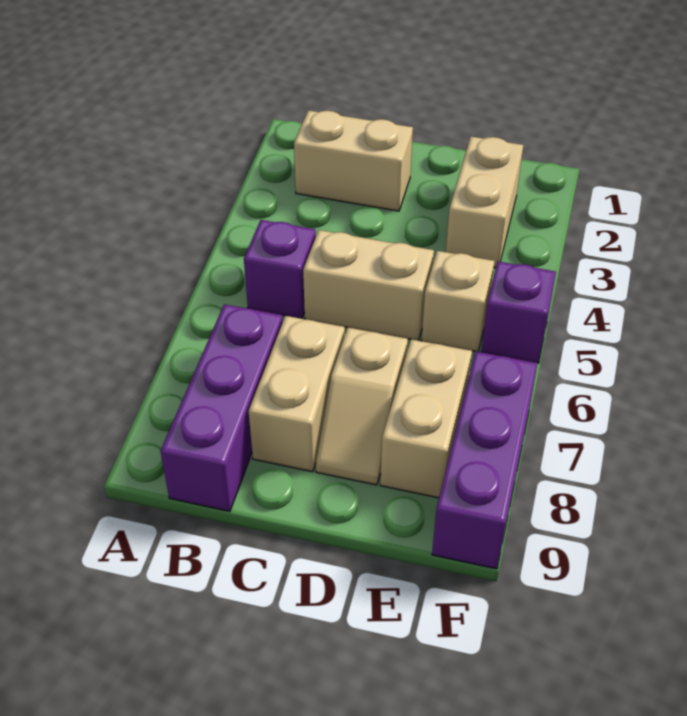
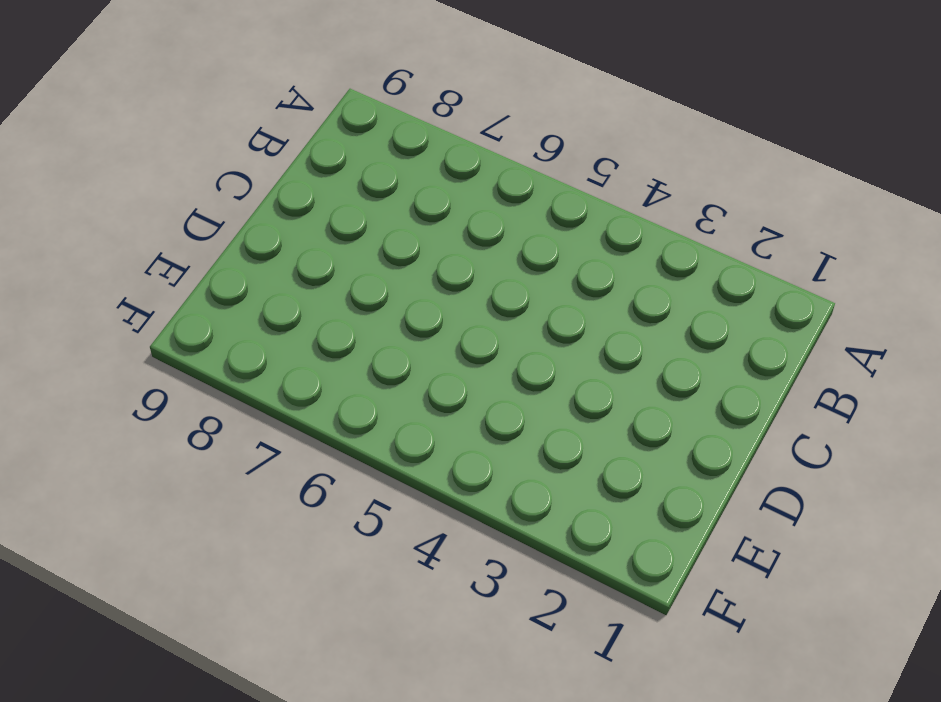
none -> tan brick B2:C2 level 1
none -> purple brick B5 level 1

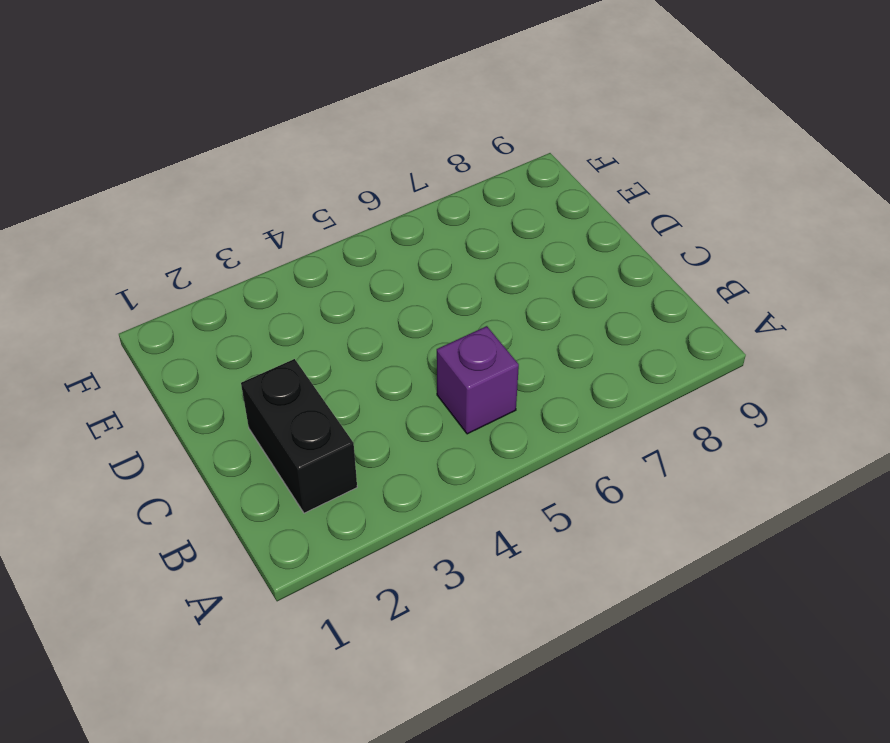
black brick B2:C2 level 1 -> tan brick B2:C2 level 1
none -> purple brick B7:B9 level 1
none -> tan brick C5:D5 level 1

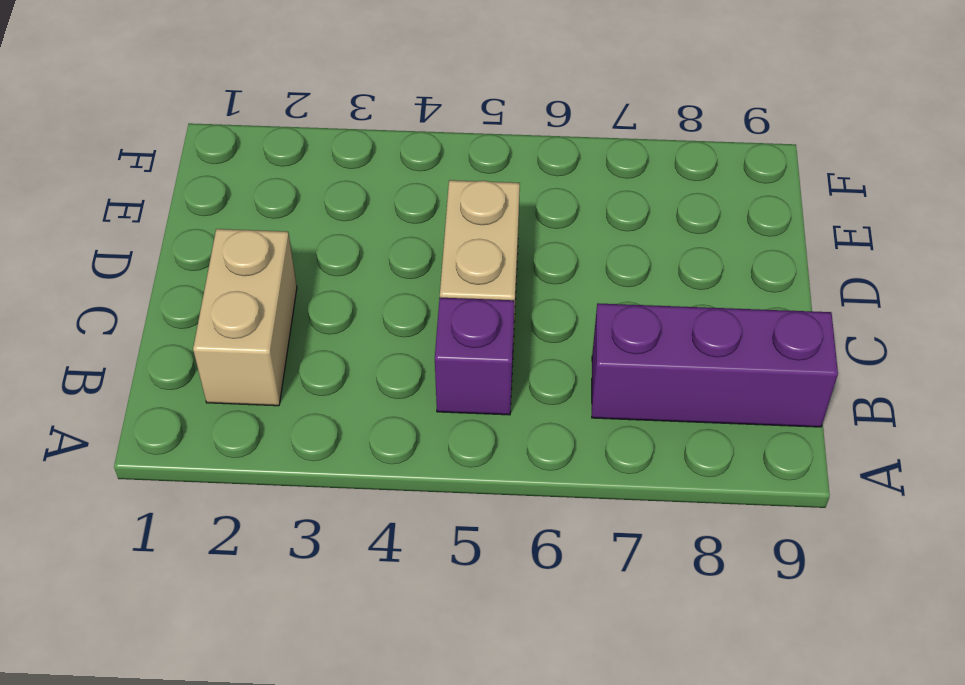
none -> tan brick C7:C8 level 1
none -> tan slope D7:D8 level 1 top 7

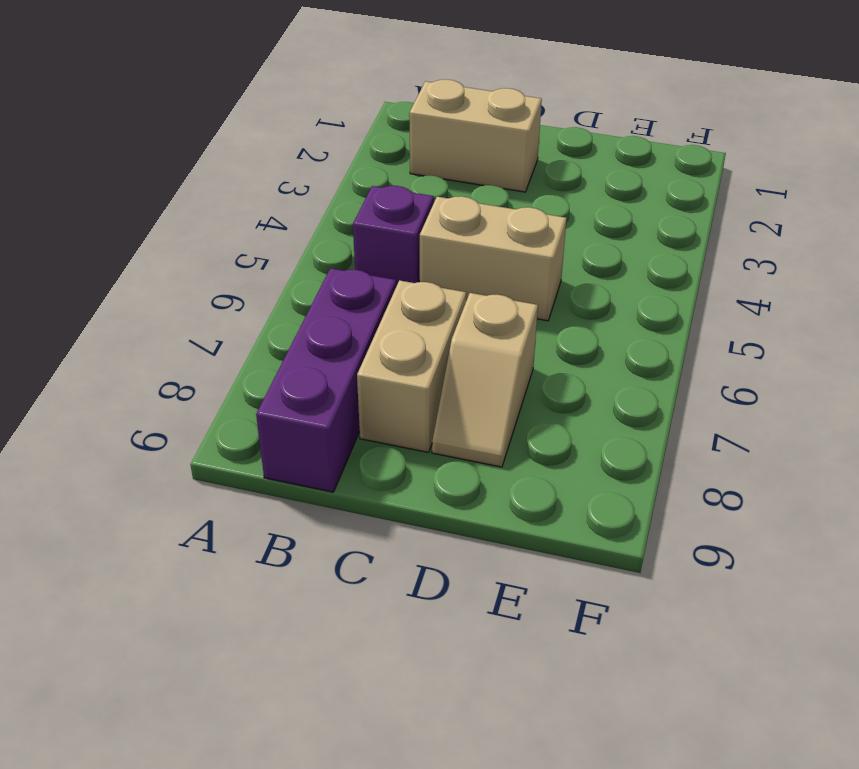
none -> tan brick E2:E3 level 1
none -> tan brick E5 level 1

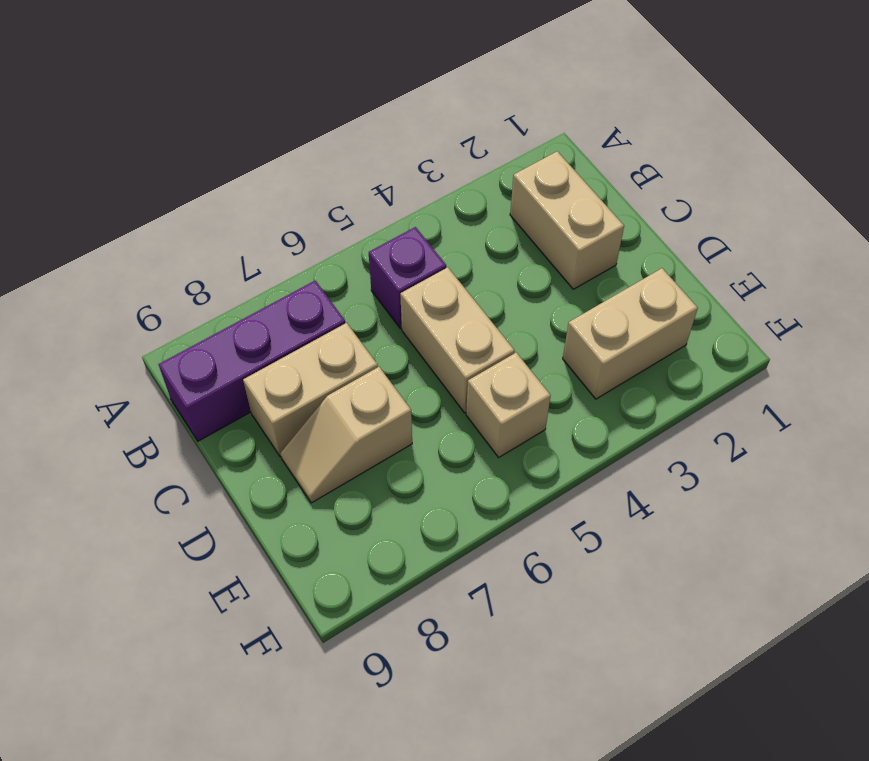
none -> tan brick E7:E8 level 1
none -> purple brick F5 level 1

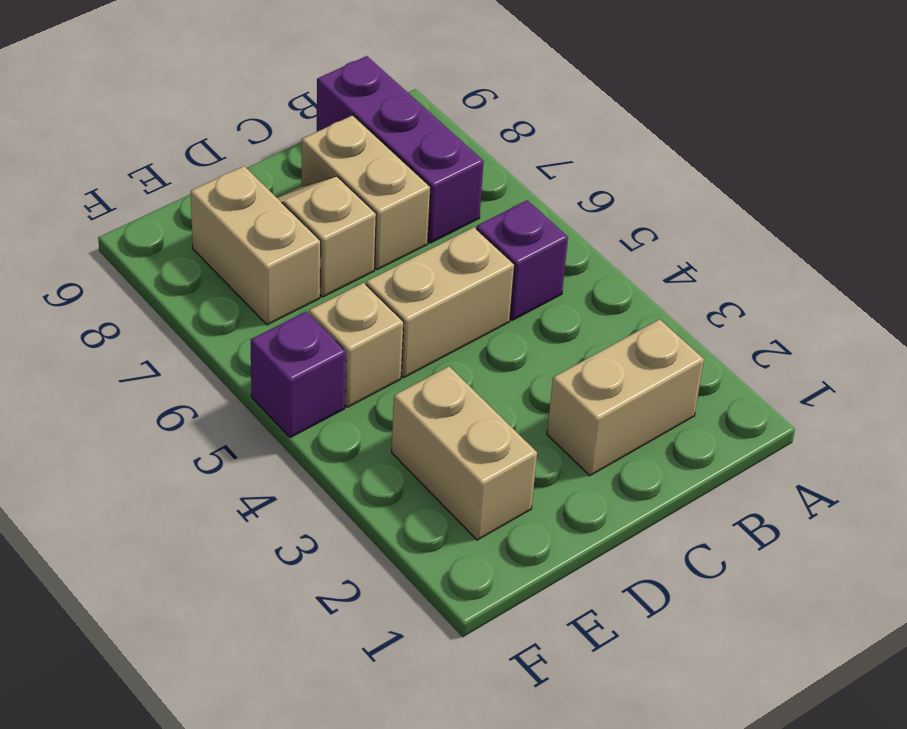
none -> purple brick F7:F9 level 1

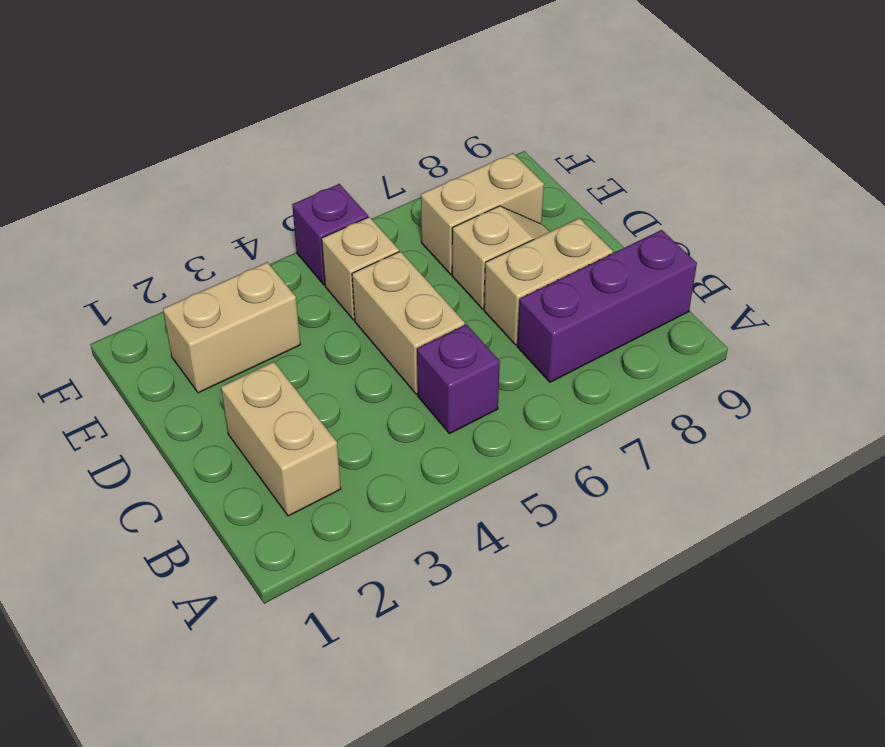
none -> purple brick F7:F9 level 1

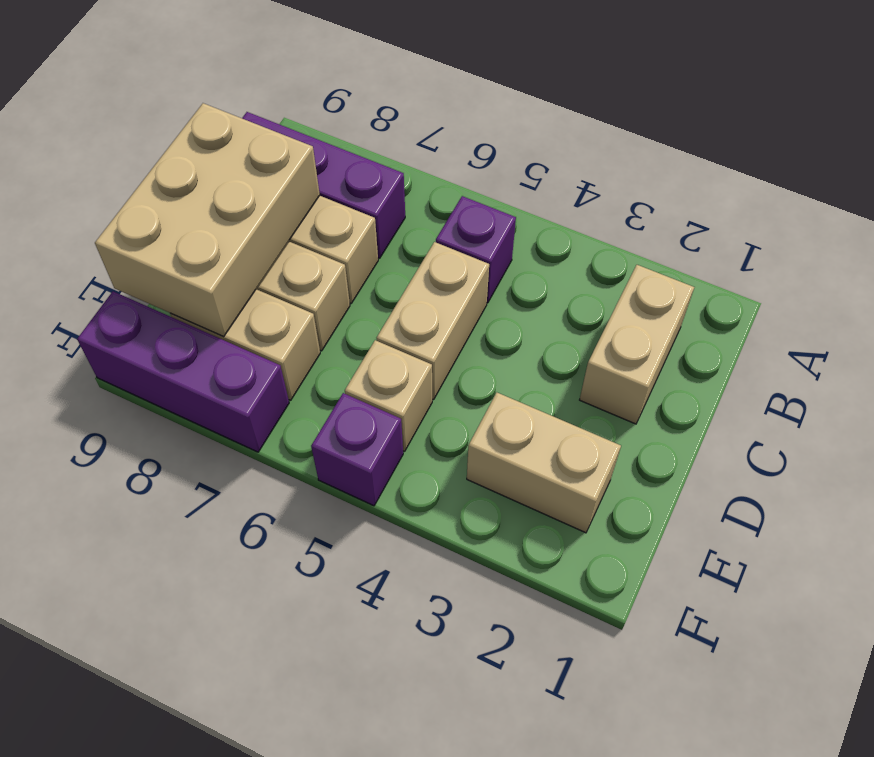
tan brick C8:E9 level 2 -> none

